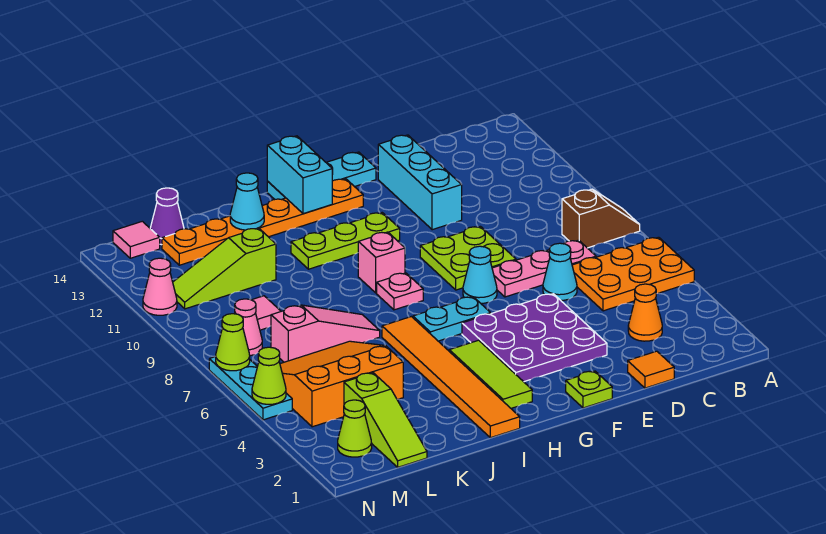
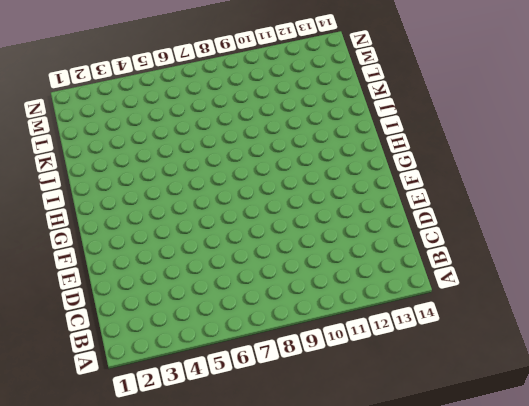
none -> orange plate A5:C6 level 1
none -> brown slope A8:B8 level 1 top B
none -> orange cone C3 level 1
none -> pink plate C7:E7 level 1

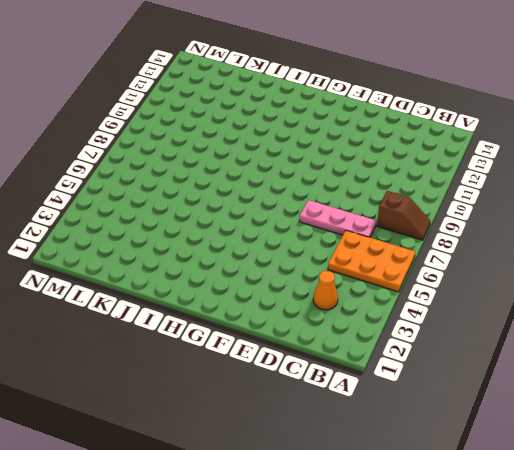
none -> orange tile D1 level 1
none -> cyan cone D6 level 1
none -> purple plate E3:G5 level 1
none -> lime plate E8:F9 level 1

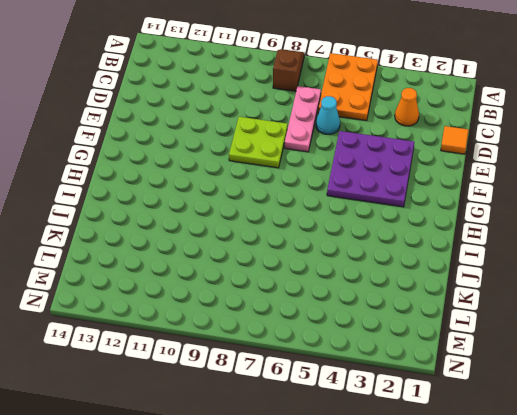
none -> cyan brick E11:E13 level 1
none -> lime plate F1 level 1
none -> cyan cone F7 level 1
none -> cyan plate F14:H14 level 1

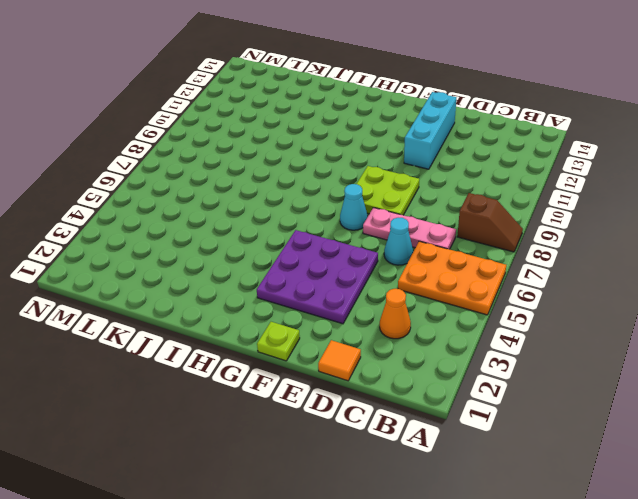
none -> cyan plate F14:H14 level 1
none -> cyan plate G6:H6 level 1
none -> lime plate G11:I11 level 1
none -> orange plate G13:L13 level 1

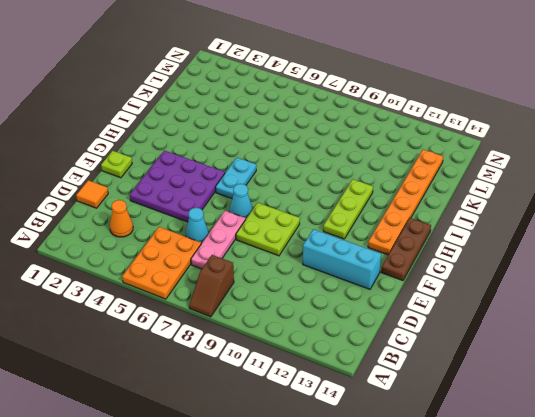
brown plate F14:H14 level 1 -> cyan plate F14:H14 level 1
none -> lime tile H2:H4 level 1
none -> pink plate H8 level 1
none -> pink brick H9 level 1
none -> orange tile I1:I6 level 1

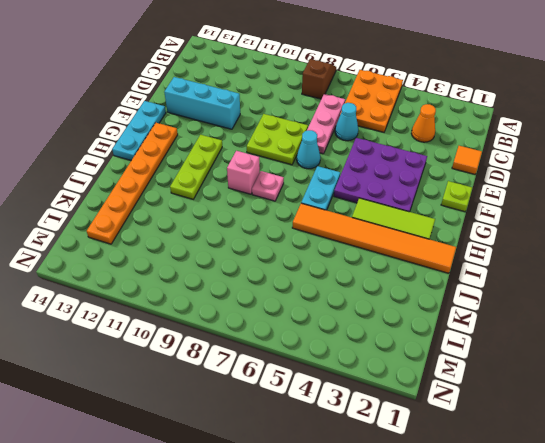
none -> pink slope J7:L7 level 1 top L
none -> orange slope K4:M6 level 1 top 4
none -> lime slope K11:M11 level 1 top K
none -> lime slope L1:L3 level 1 top 3

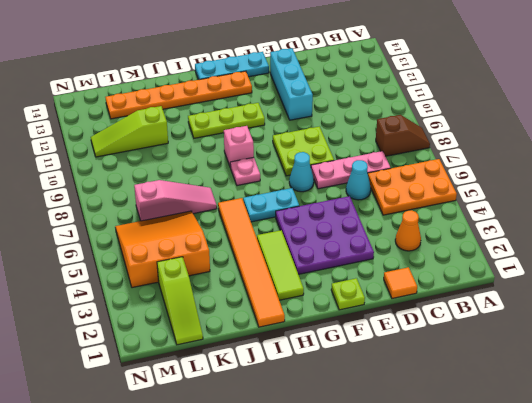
none -> pink tile L9 level 1
none -> purple cone L14 level 1
none -> lime cone M2 level 1
none -> pink cone M8 level 1

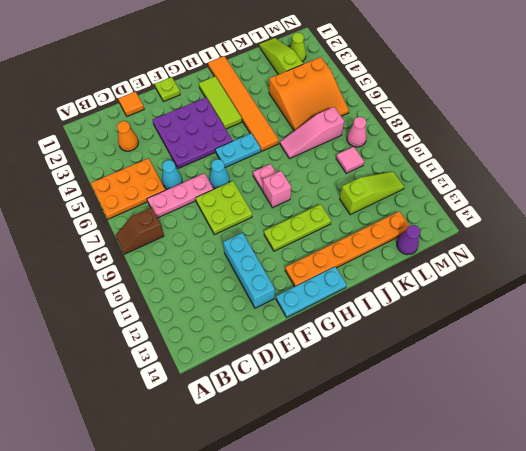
none -> pink tile M14 level 1
none -> cyan plate N5:N7 level 1
none -> pink cone N11 level 1
none -> cyan brick H13:H14 level 2

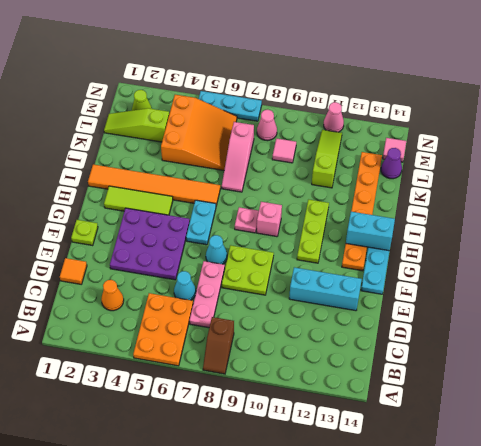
none -> cyan cone J13 level 2
none -> lime cone N5 level 2
none -> lime cone N7 level 2

